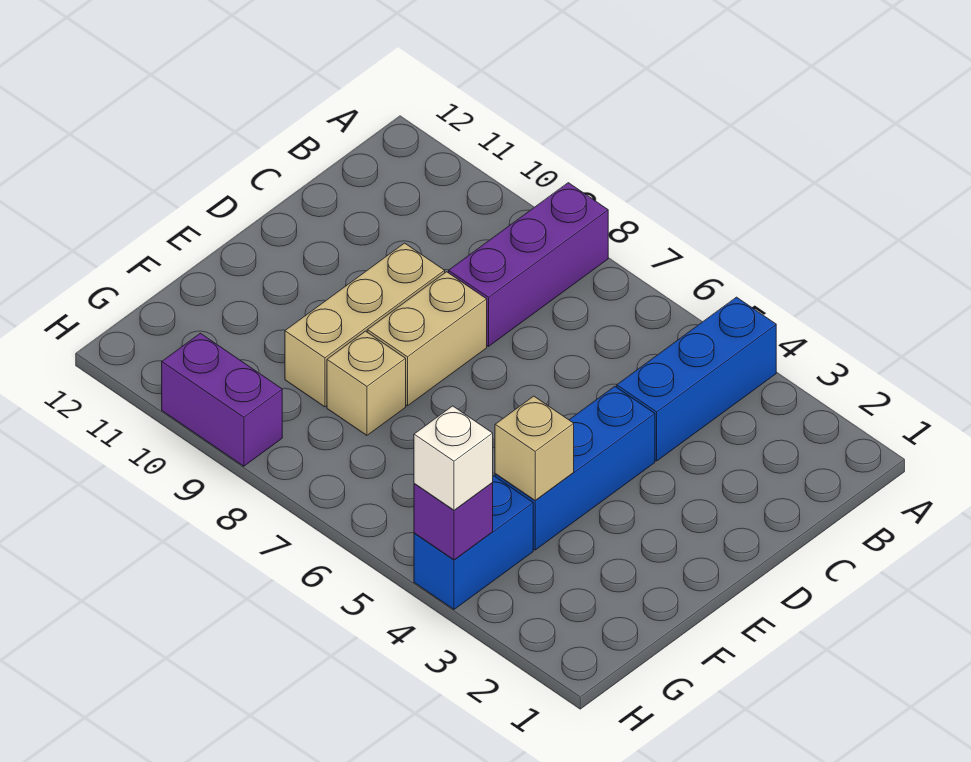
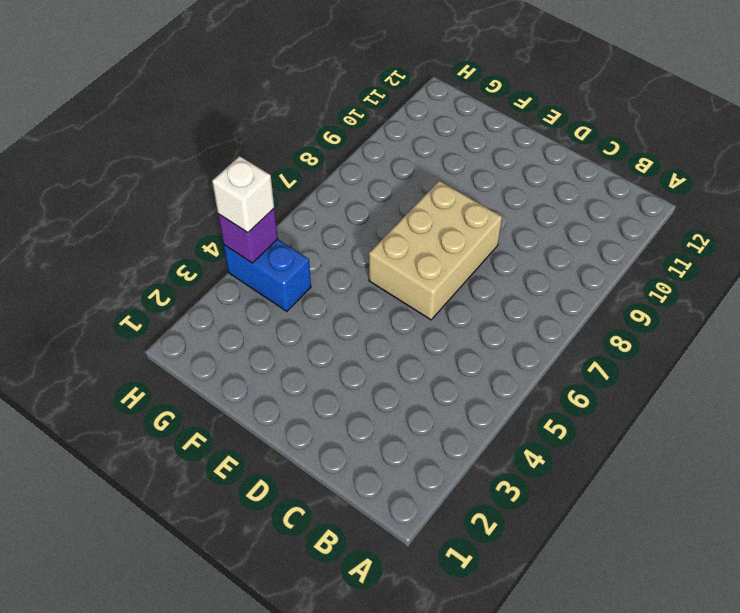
tan brick D6:E8 level 1 -> tan brick D8:E8 level 1
none -> blue brick A4:C4 level 1
none -> purple brick A8:C8 level 1

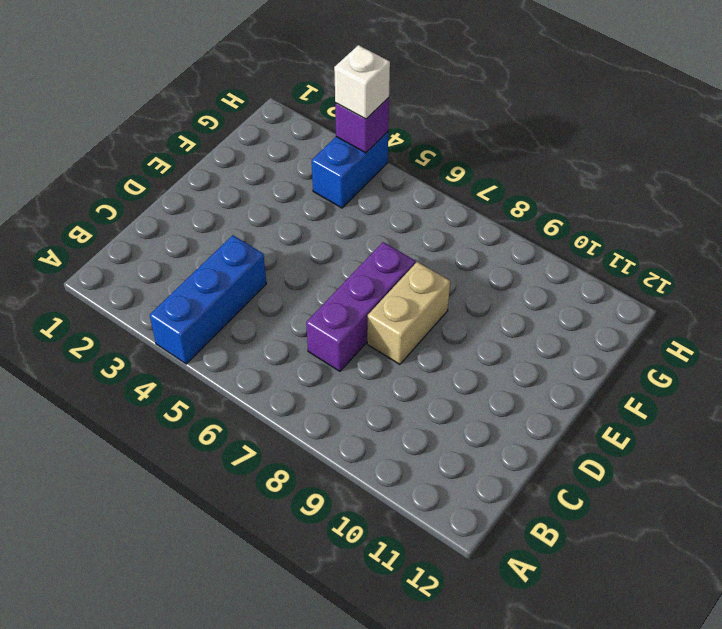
purple brick C7:E7 level 1 -> purple brick A8:C8 level 1
none -> blue brick D4:F4 level 1
none -> tan brick D9:F9 level 1

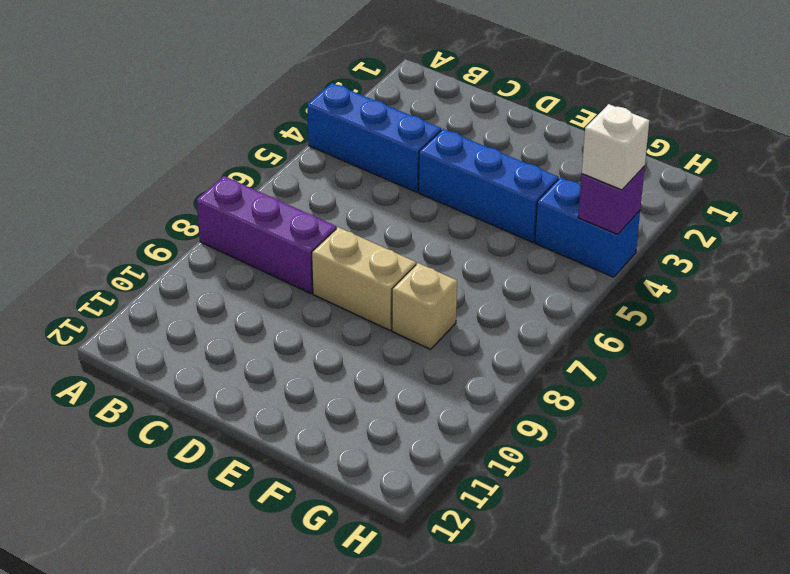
none -> tan brick D9:F9 level 1
none -> purple brick H9:H10 level 1

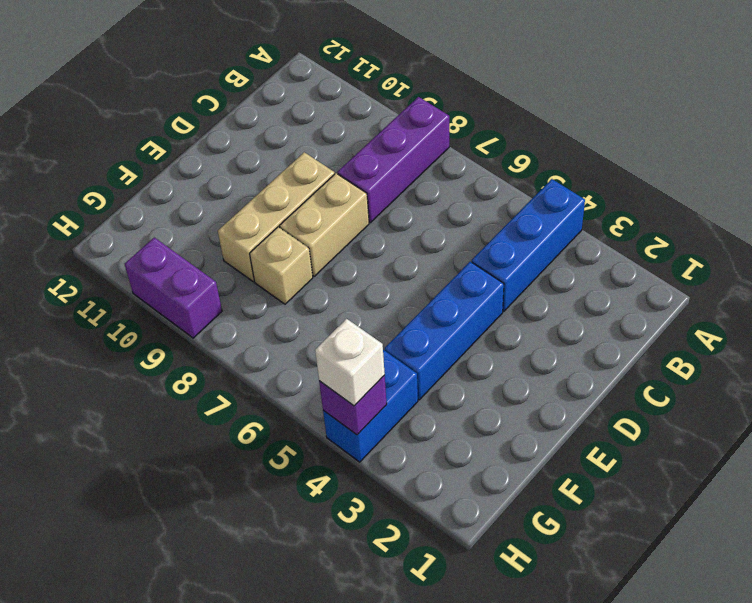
none -> tan brick F4 level 2

